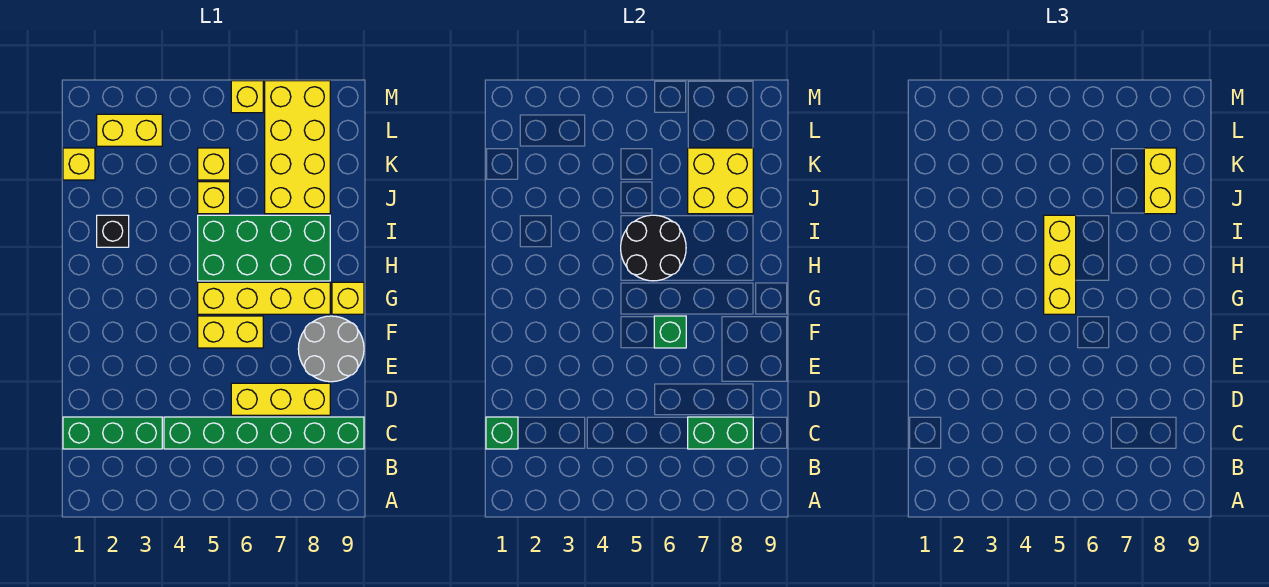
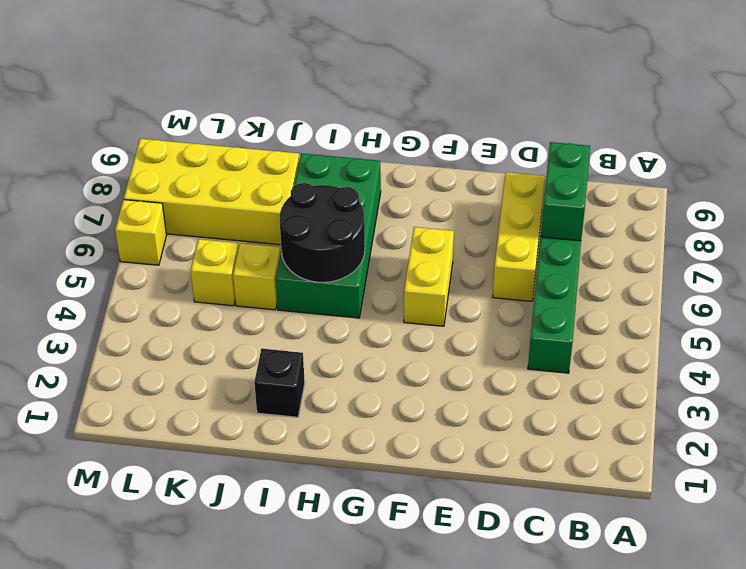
none -> green brick C1:C3 level 1
none -> grey round brick E8:F9 level 1
none -> yellow brick G5:G8 level 1

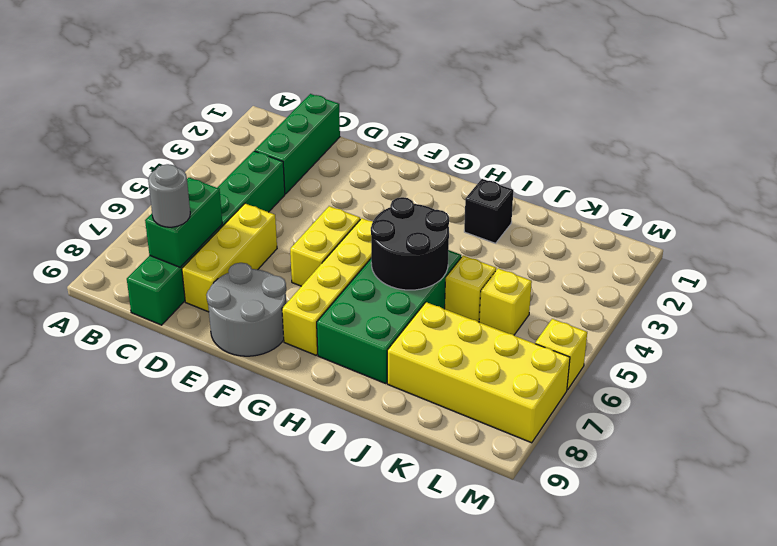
grey round brick C8 level 3 -> none
none -> yellow brick G9 level 1
none -> yellow brick K1 level 1
none -> yellow brick L2:L3 level 1

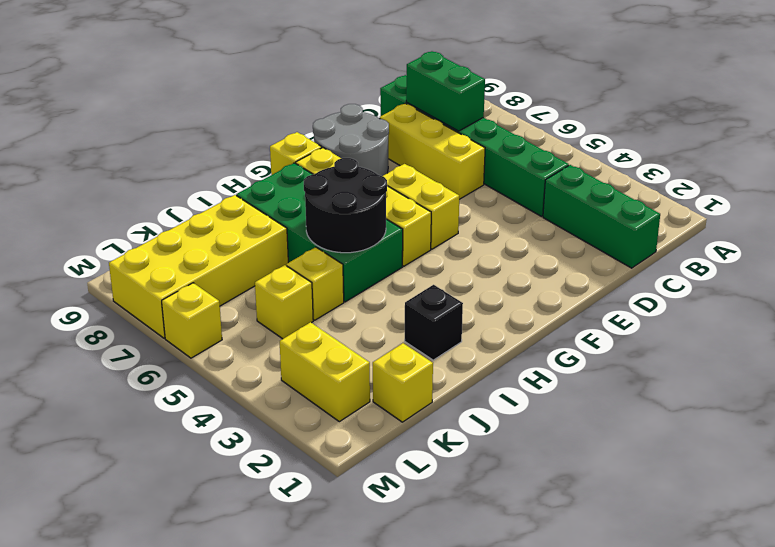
none -> green brick C1 level 2
none -> green brick F6 level 2
none -> yellow brick J7:K8 level 2

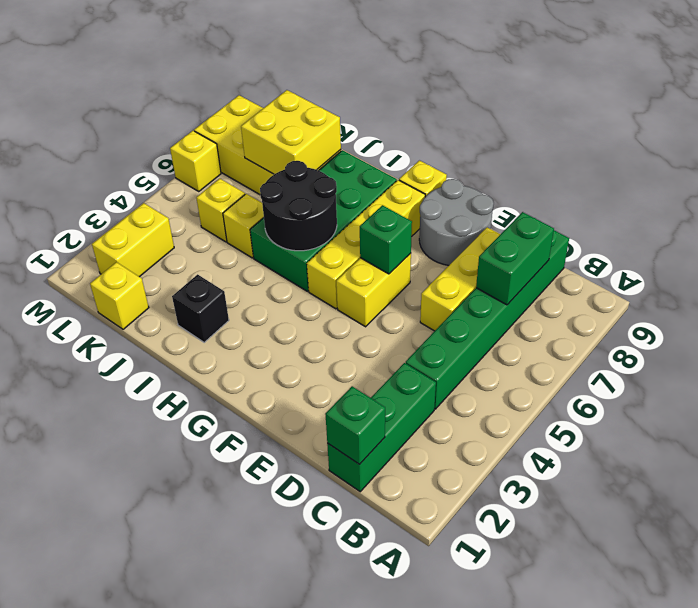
none -> yellow brick G5:I5 level 3
none -> yellow brick J8:K8 level 3

